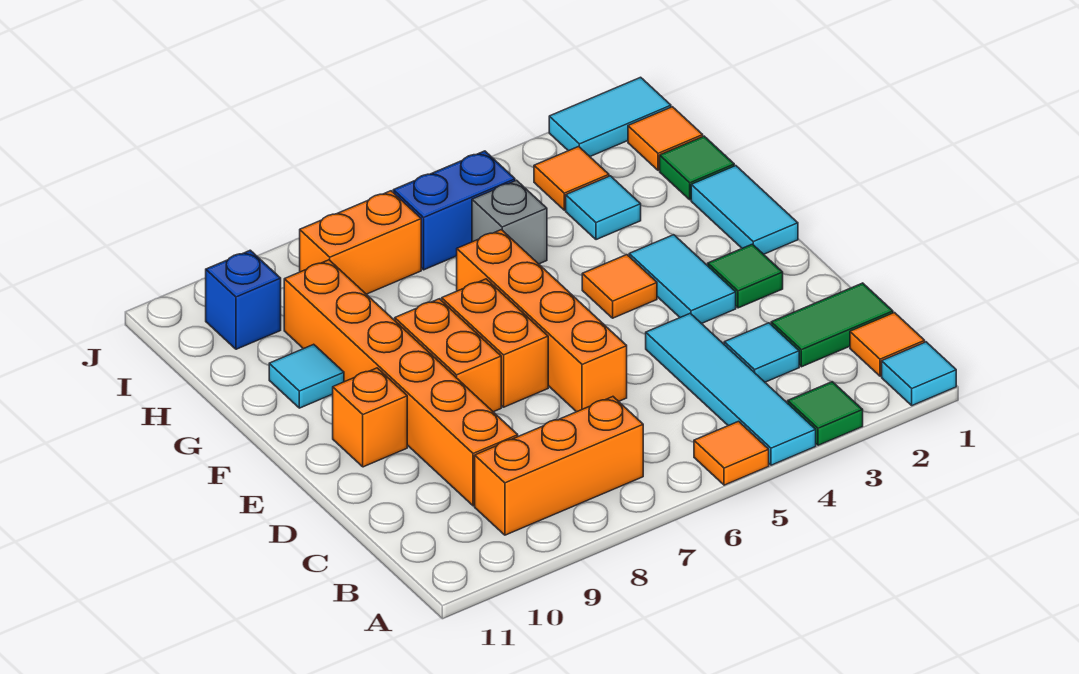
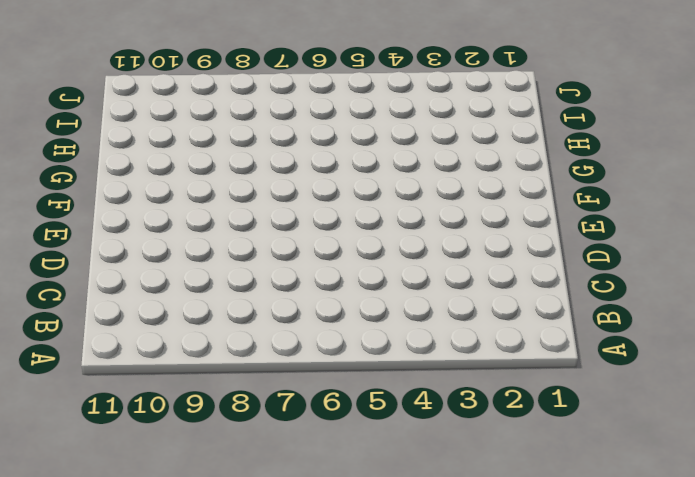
none -> cyan tile A1 level 1
none -> green tile A3 level 1
none -> cyan tile A4:D4 level 1

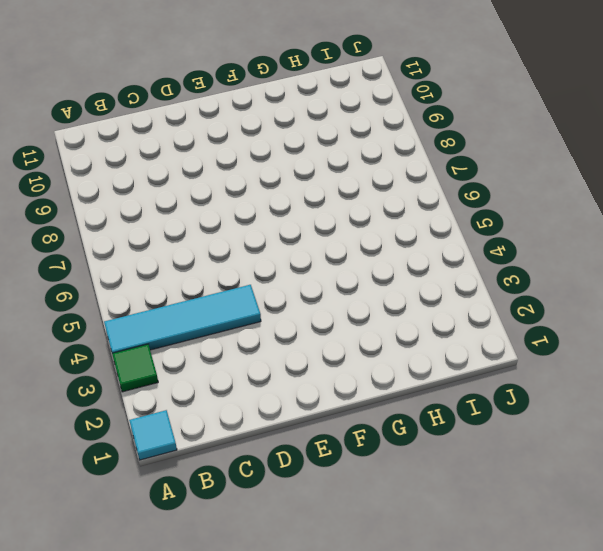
none -> orange tile A5 level 1
none -> orange tile B1 level 1
none -> orange brick B7:B9 level 1

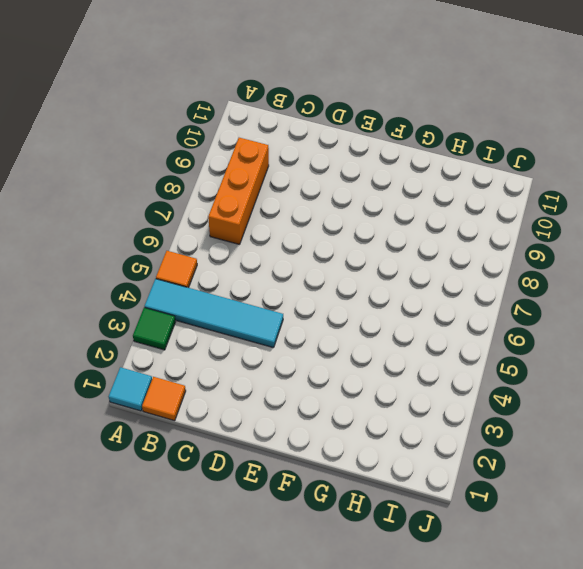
none -> green tile C1:C2 level 1
none -> cyan tile C3 level 1
none -> orange brick C9:H9 level 1

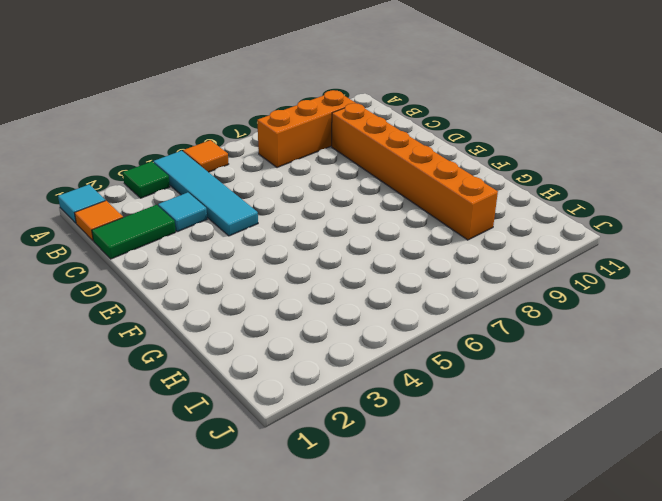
none -> orange brick D6:G6 level 1
none -> green tile E2 level 1
none -> cyan tile E3:F3 level 1

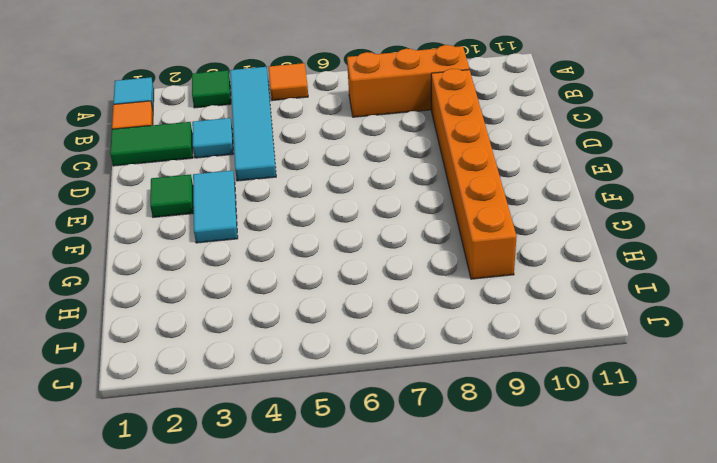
none -> orange brick D6:G6 level 1
none -> orange brick E7:F7 level 1
none -> orange brick E8:F8 level 1

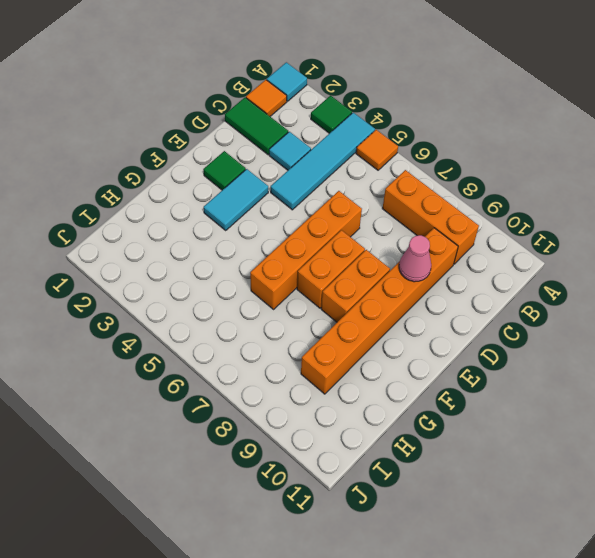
pink cone D9 level 2 -> none
none -> orange brick E10 level 1
none -> cyan tile F1:G1 level 1
none -> orange tile F4 level 1

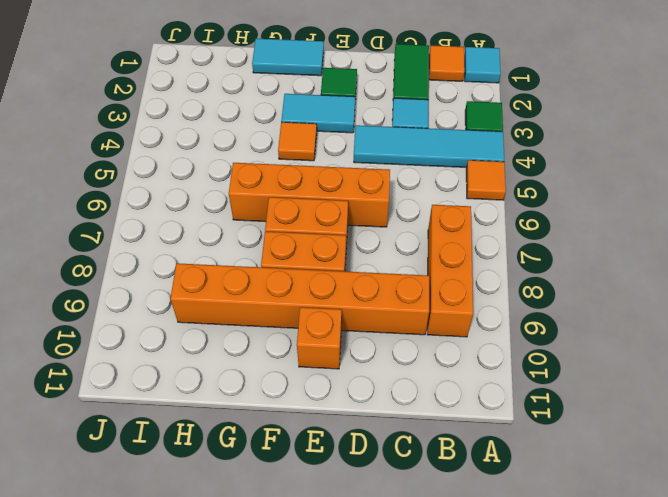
none -> cyan tile G10 level 1
none -> green tile H1 level 1
none -> cyan tile H3 level 1

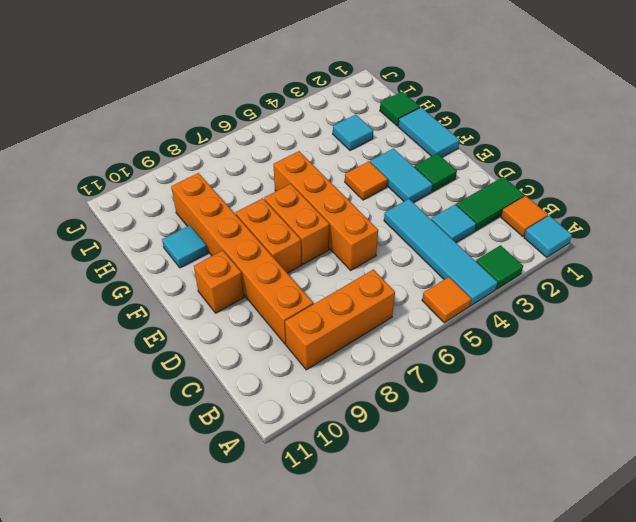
none -> grey brick H5 level 1
none -> orange tile I1 level 1
none -> orange tile I3 level 1

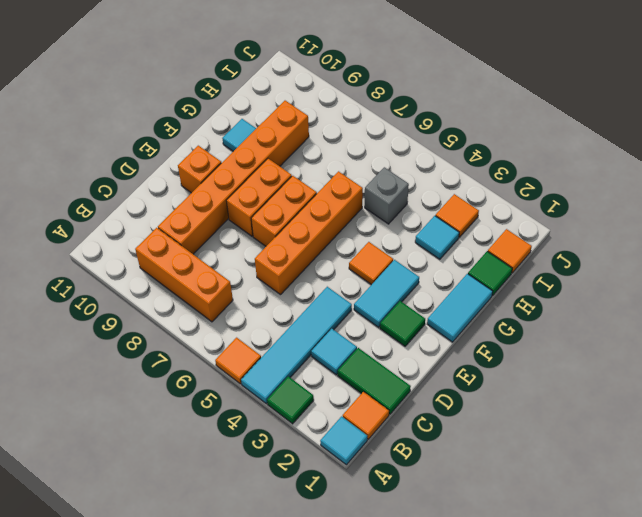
none -> blue brick I5:I6 level 1
none -> orange brick I7:I8 level 1
none -> blue brick I10 level 1

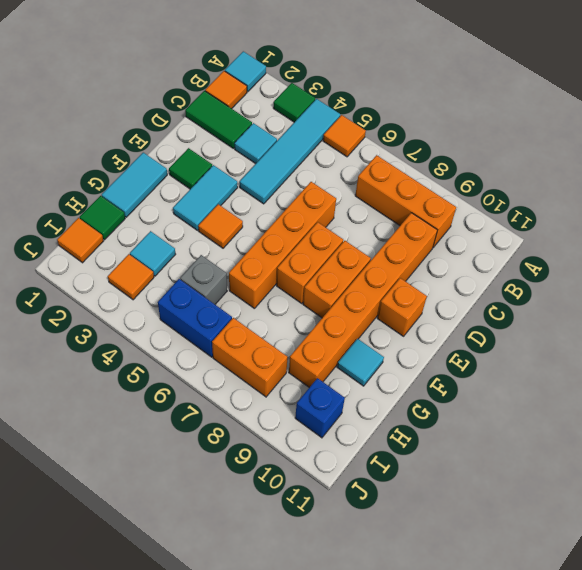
none -> cyan tile J1:J2 level 1

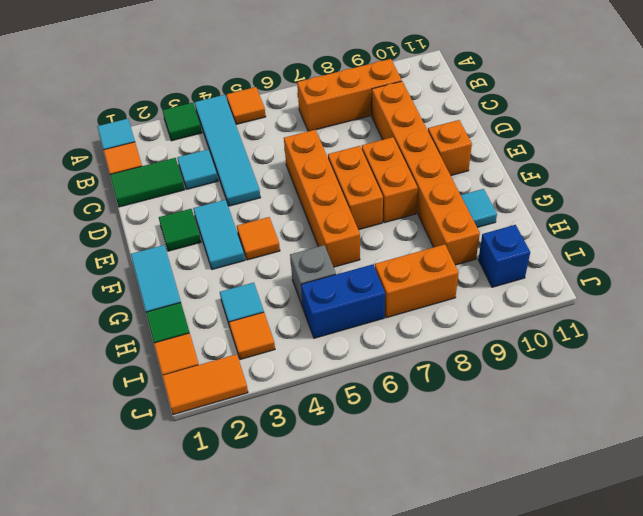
orange tile J1:J2 level 1 -> cyan tile J1:J2 level 1

